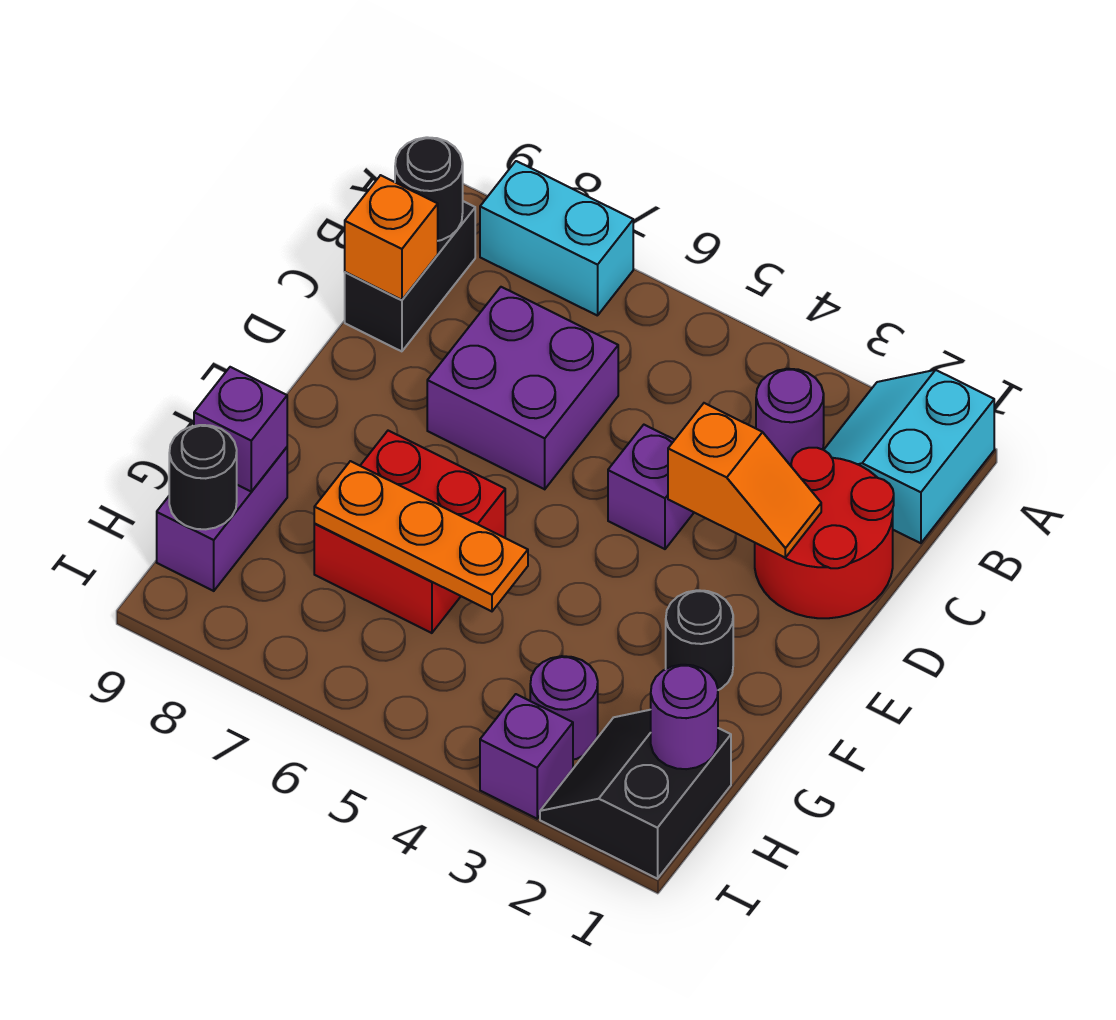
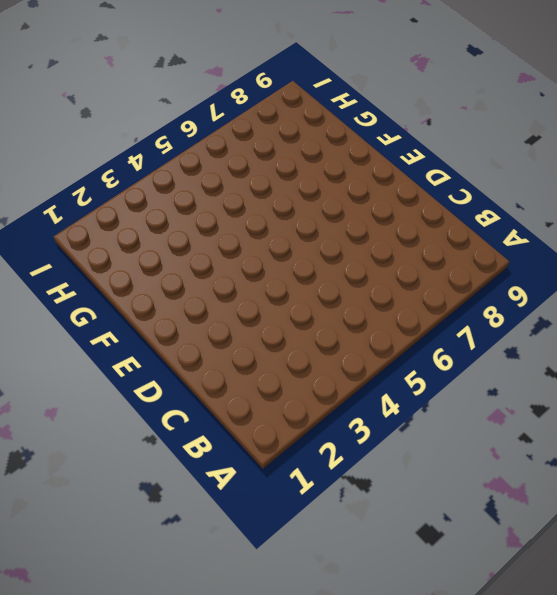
none -> cyan slope A1:B2 level 1 top 1
none -> cyan brick A7:A8 level 1
none -> purple round brick B3 level 1

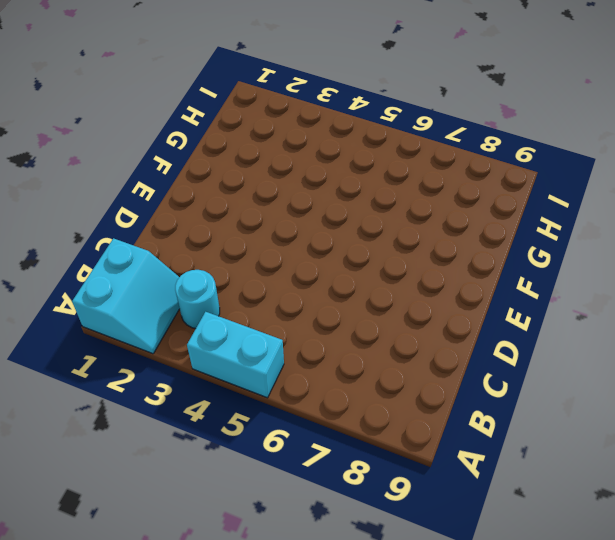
cyan brick A4:A5 level 1 -> cyan brick A7:A8 level 1
cyan round brick B3 level 1 -> purple round brick B3 level 1
none -> black brick B9:C9 level 1
none -> red round brick C1:D2 level 1
none -> purple brick C6:D7 level 1

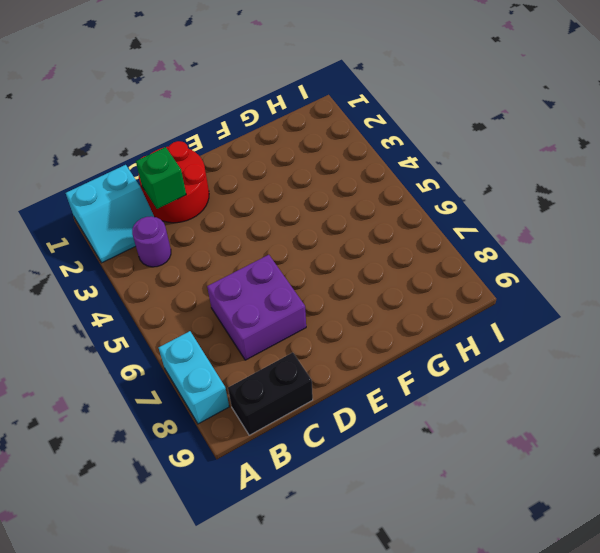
green brick C2 level 2 -> none
none -> purple brick D4 level 1
none -> black round brick F2 level 1
none -> red brick F6:G7 level 1

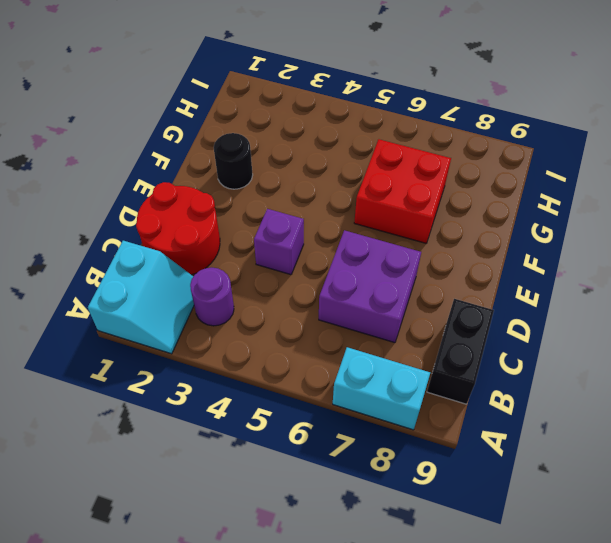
none -> purple brick G9:H9 level 1
none -> black slope H1:I2 level 1 top 1
none -> purple round brick H3 level 1

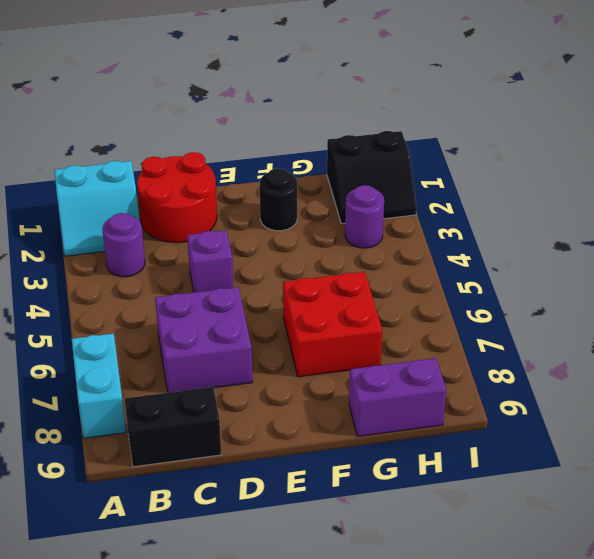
none -> purple brick I3 level 1
none -> black round brick B9 level 2
none -> orange brick C9 level 2

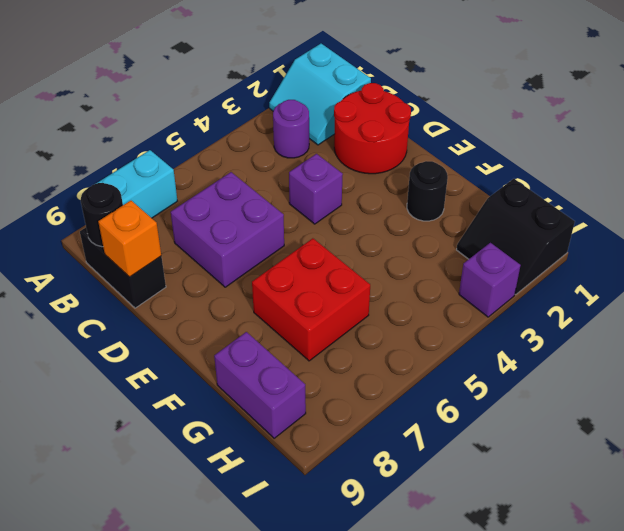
none -> purple round brick H3 level 1
none -> orange slope D2:D3 level 2 top 3
none -> orange plate G5:G7 level 2

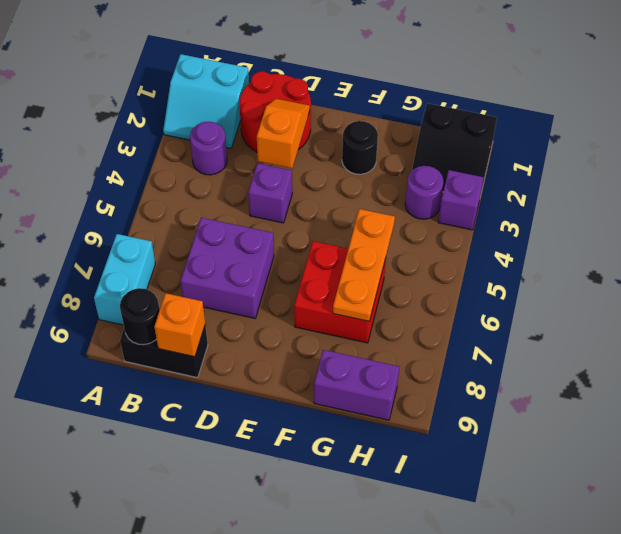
none -> purple brick G9 level 2
none -> purple round brick H1 level 2
none -> black round brick H9 level 2

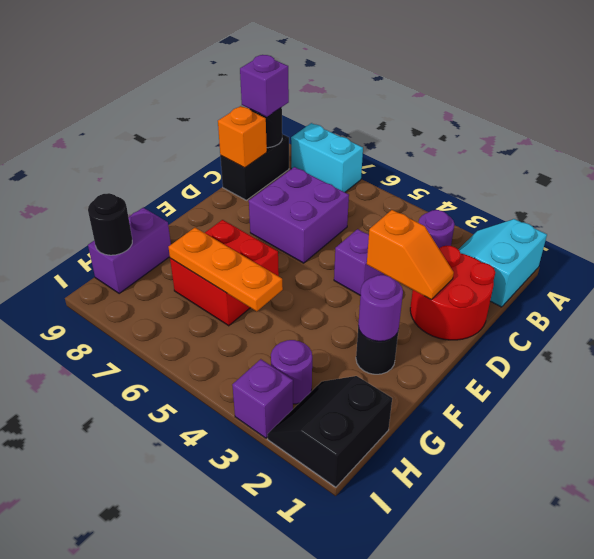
purple brick B9 level 3 -> purple brick G9 level 2
purple round brick F2 level 2 -> purple round brick H1 level 2

